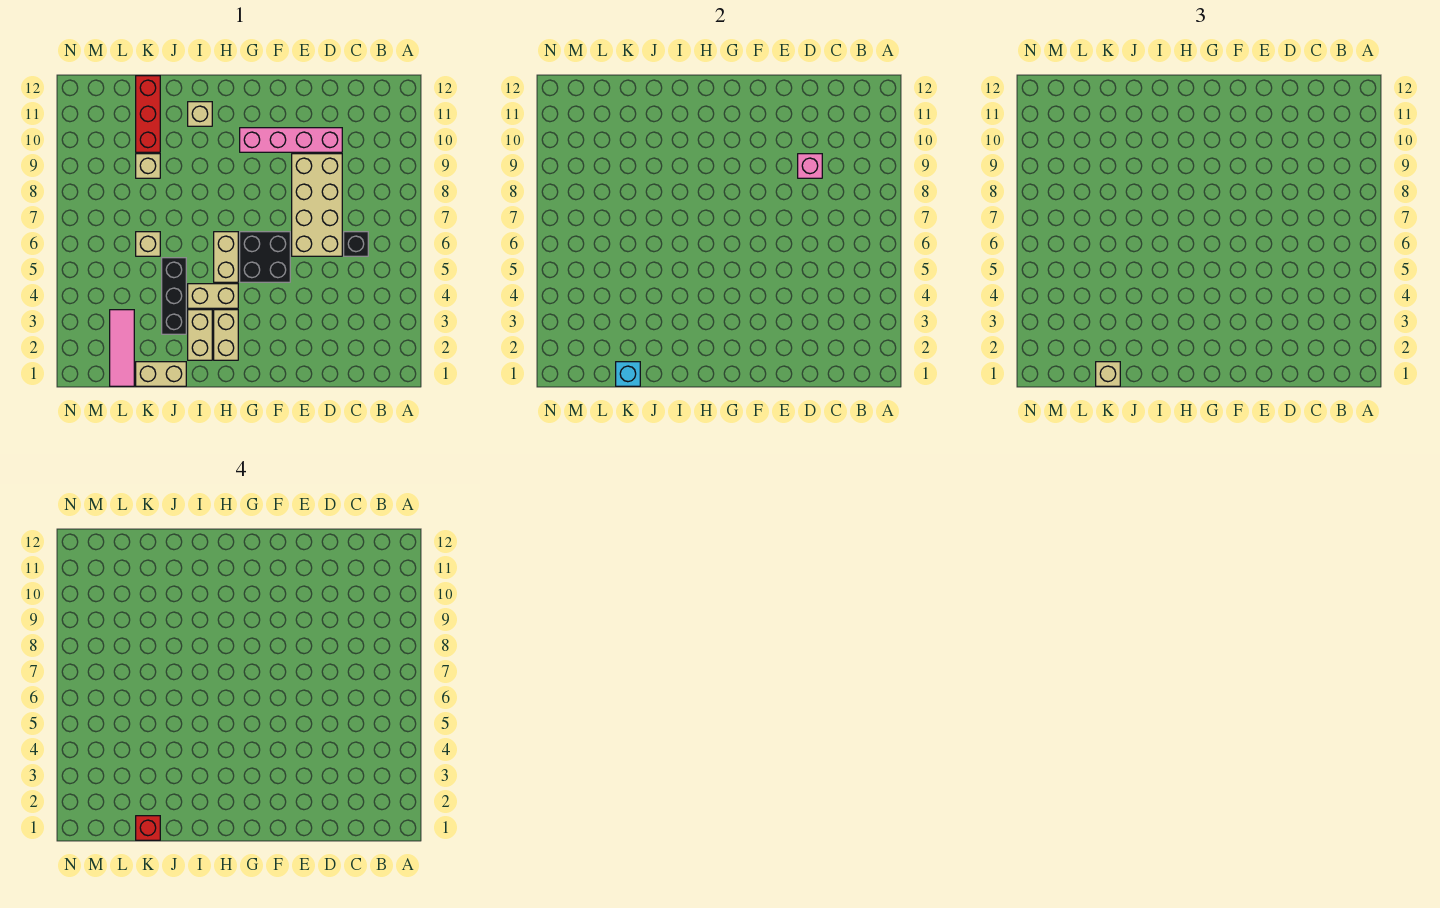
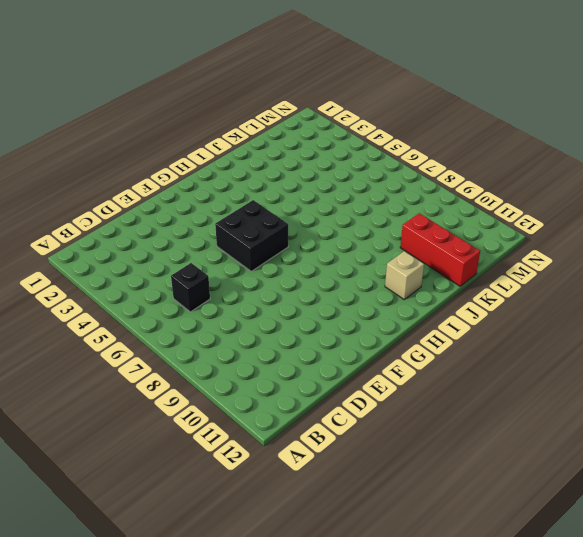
none -> tan brick D6:E9 level 1
none -> pink brick D10:G10 level 1
none -> tan brick H2:H3 level 1

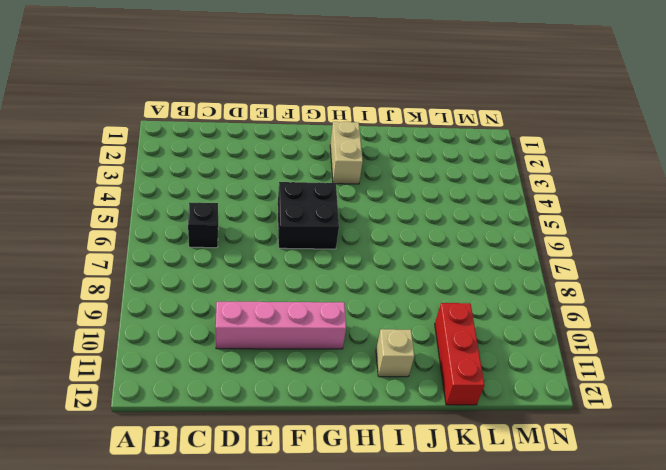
none -> tan brick D6:E9 level 1
none -> tan brick H4:I4 level 1
none -> tan brick H5:H6 level 1

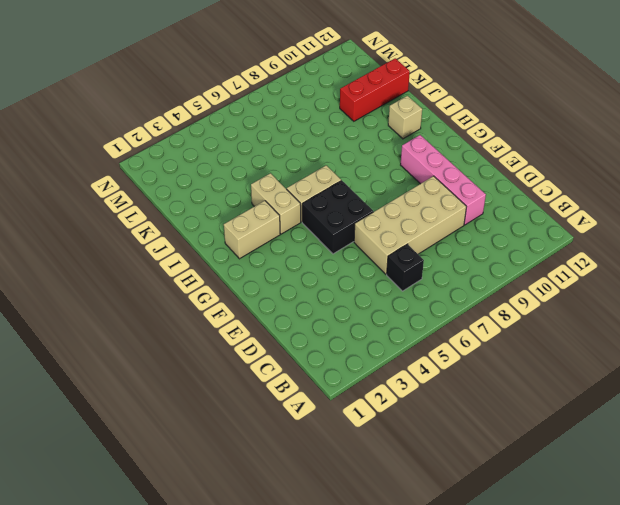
none -> tan brick I2:I3 level 1
none -> tan brick J1:K1 level 1
none -> black brick J3:J5 level 1

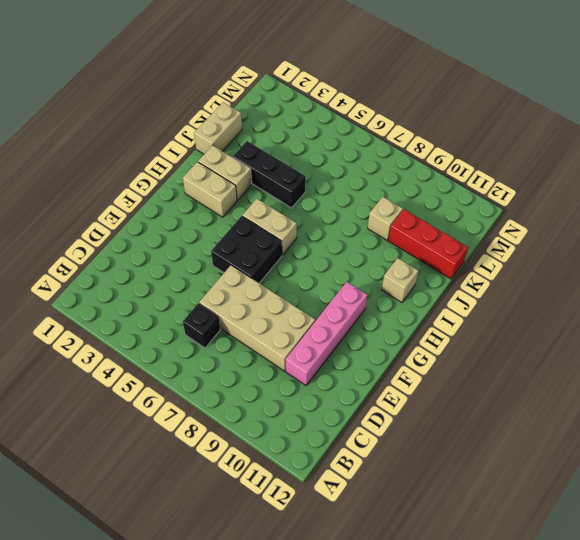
none -> tan brick H4:I4 level 1
none -> tan brick K6 level 1
none -> pink tile L1:L3 level 1

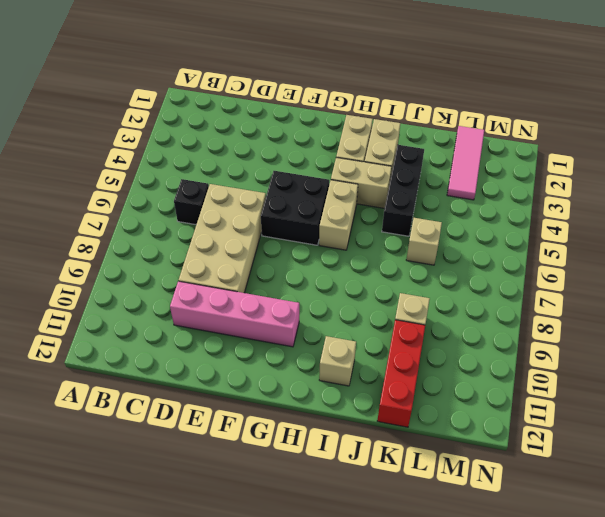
none -> tan brick J1:K1 level 1
none -> pink brick D9 level 2
none -> cyan brick K1 level 2

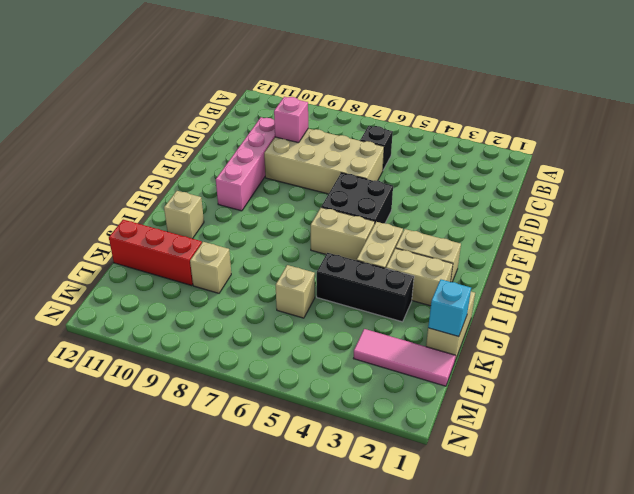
none -> tan brick K1 level 3
none -> red brick K1 level 4

